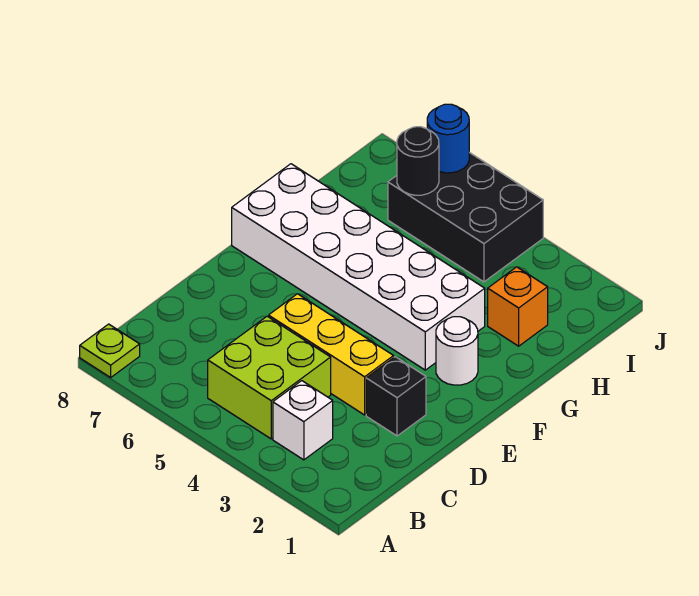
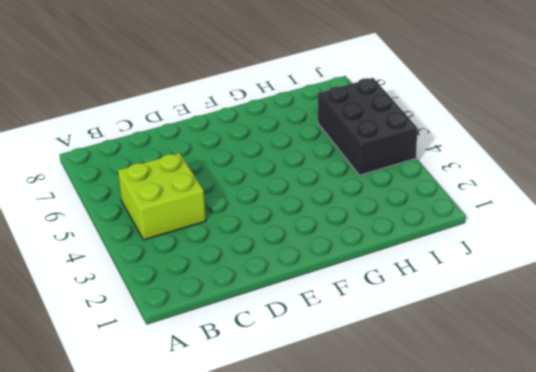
none -> lime plate A8 level 1
none -> white brick B3 level 1

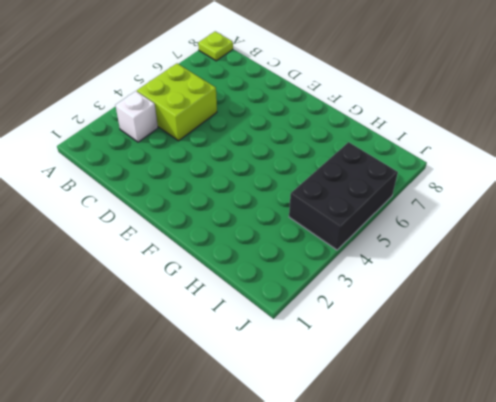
none -> black brick D2 level 1
none -> yellow brick D3:D5 level 1

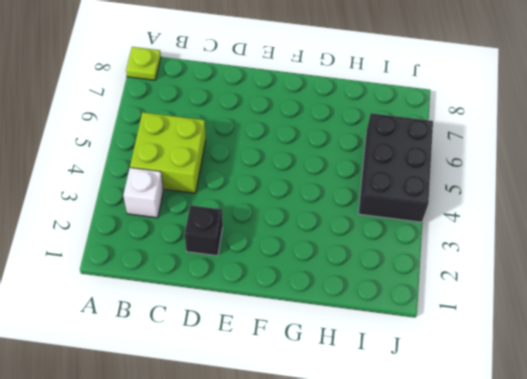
none -> yellow brick D3:D5 level 1
none -> white round brick F2 level 1

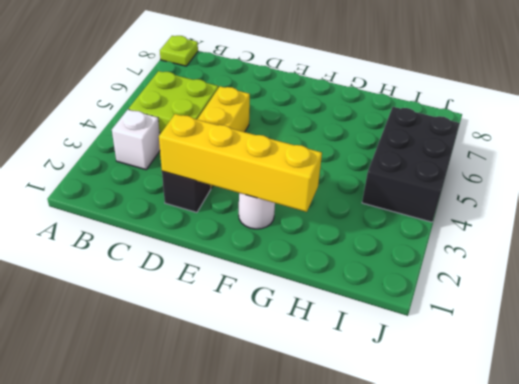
yellow brick D2:G2 level 2 -> none
none -> white brick F3:G8 level 1
none -> orange brick H2 level 1

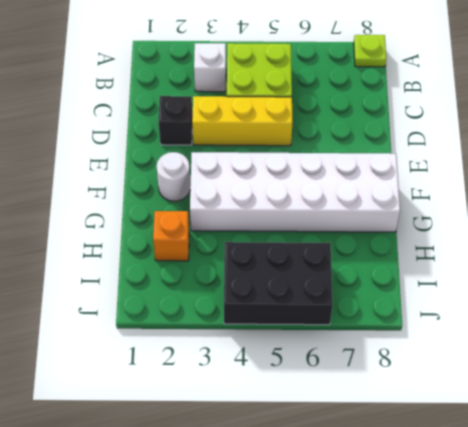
none -> black round brick I6 level 2
none -> blue round brick J6 level 2

